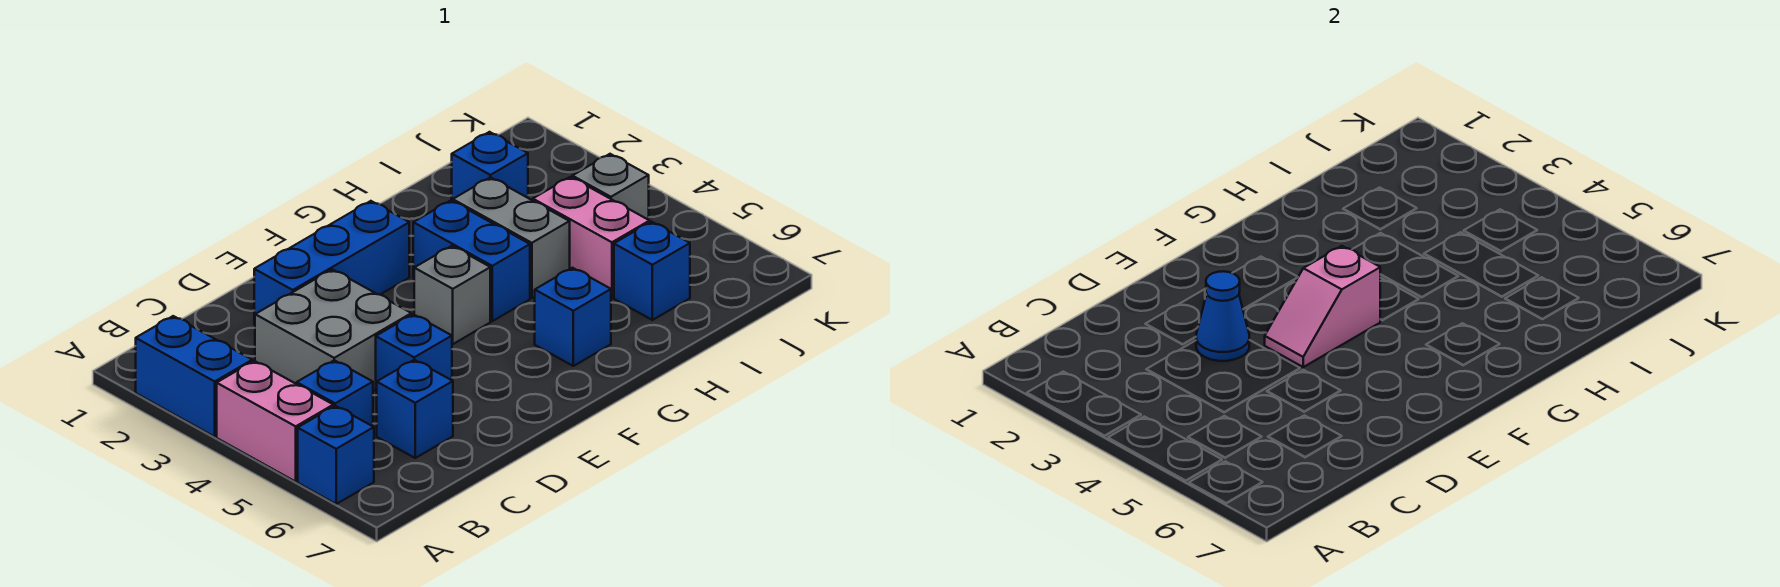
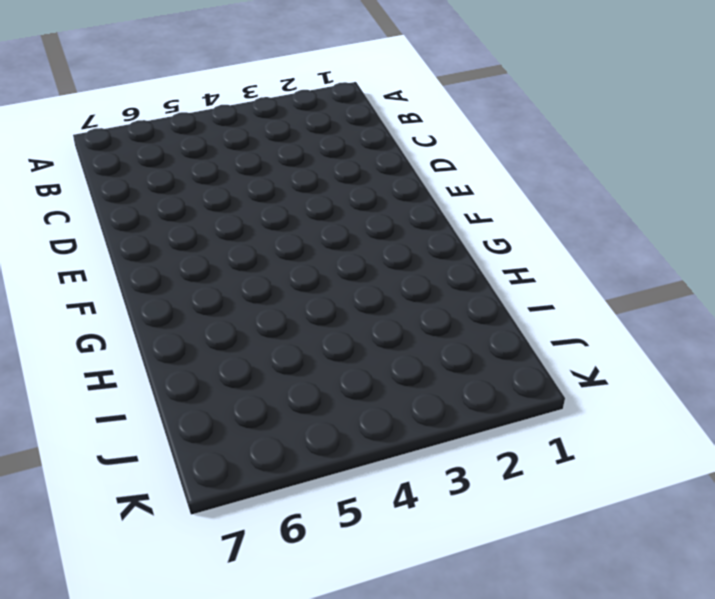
none -> blue brick A2:A3 level 1
none -> pink brick A4:A5 level 1
none -> blue brick A6 level 1

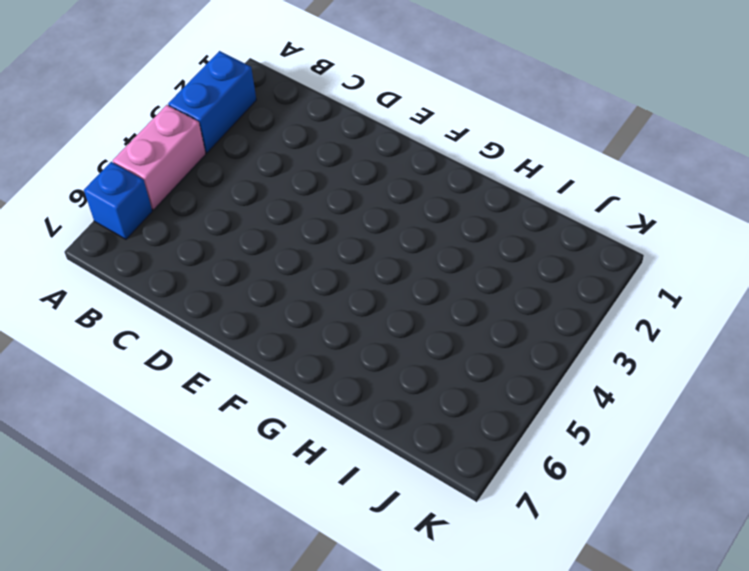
none -> blue brick B5 level 1
none -> grey brick C3:D4 level 1
none -> blue brick C6 level 1

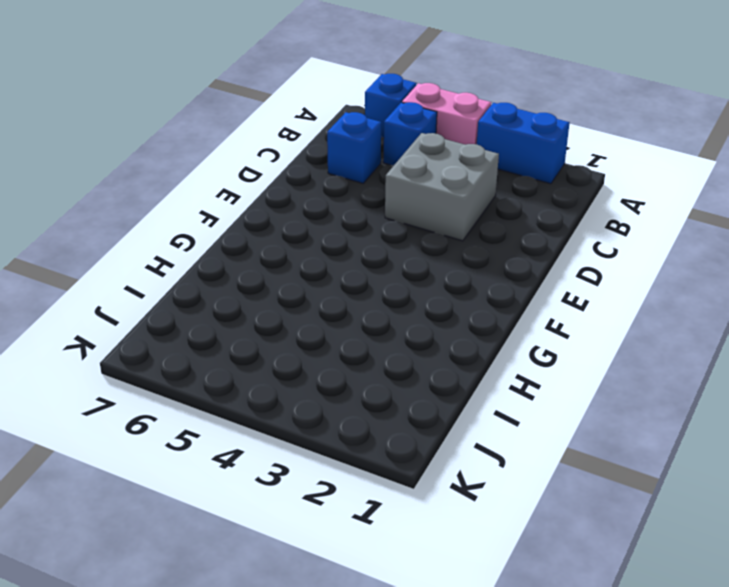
none -> blue brick D2:F2 level 1
none -> blue brick D5 level 1
none -> grey brick F4 level 1

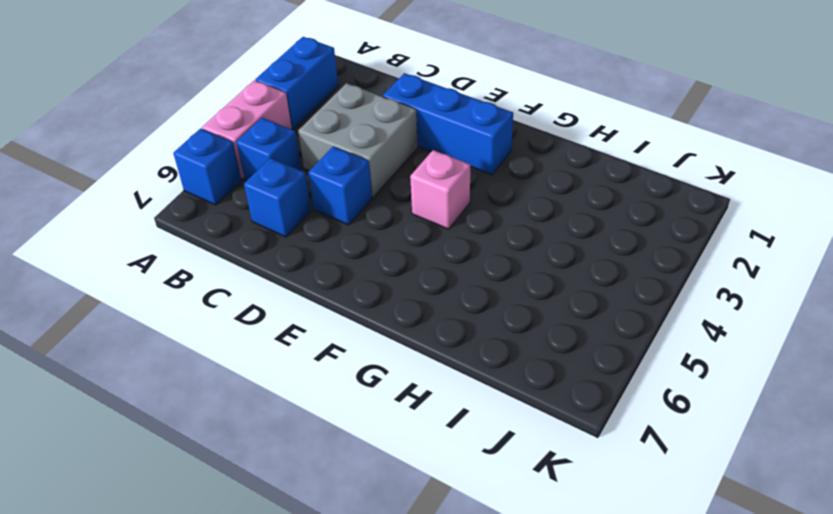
pink brick F4 level 1 -> grey brick F4 level 1
none -> blue brick G3:G4 level 1
none -> blue brick G6 level 1
none -> grey brick H3:H4 level 1

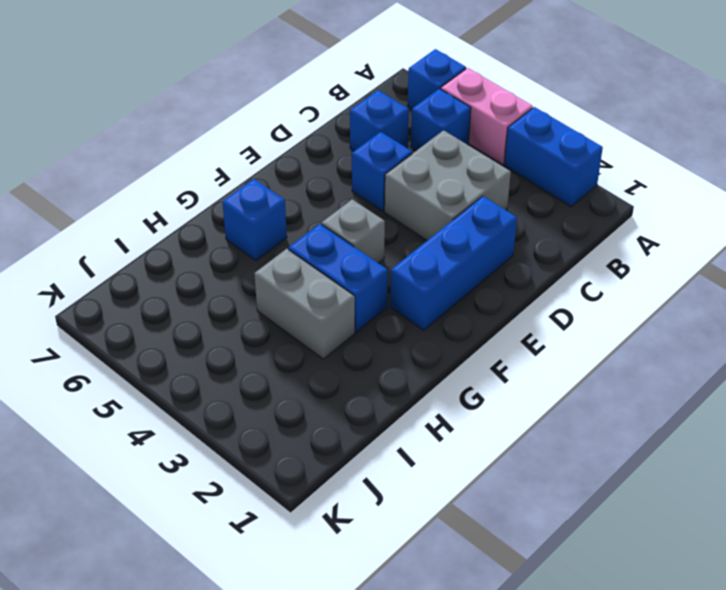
none -> blue brick I2 level 1
none -> pink brick I4:I5 level 1
none -> blue brick I6 level 1

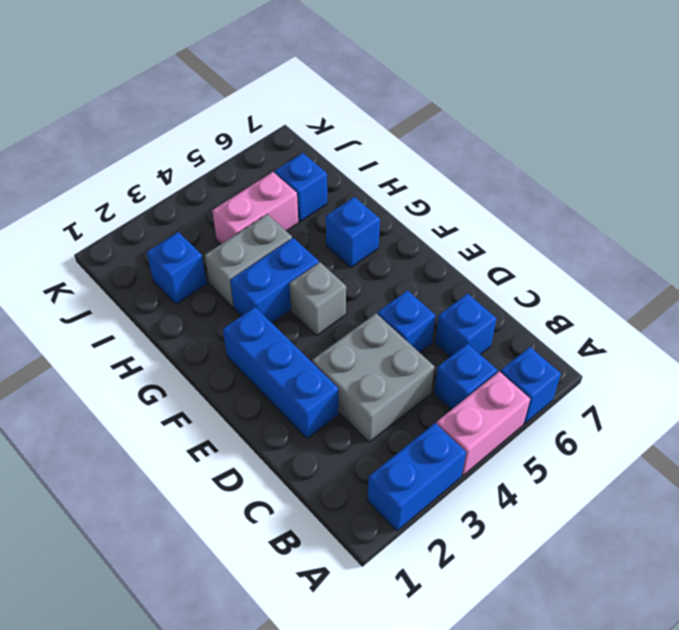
none -> grey brick J4 level 1
none -> blue cone D3 level 2
none -> pink slope E4:F4 level 2 top F

